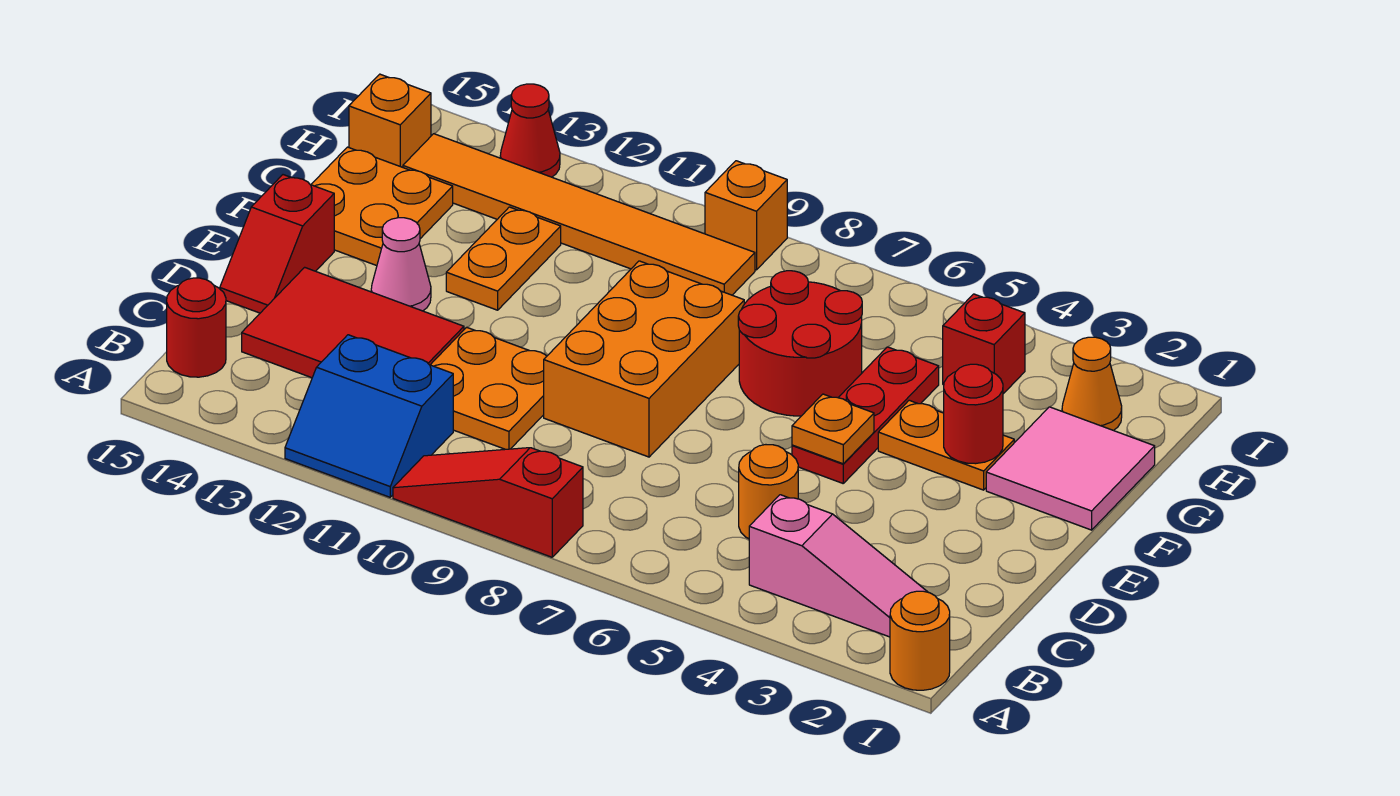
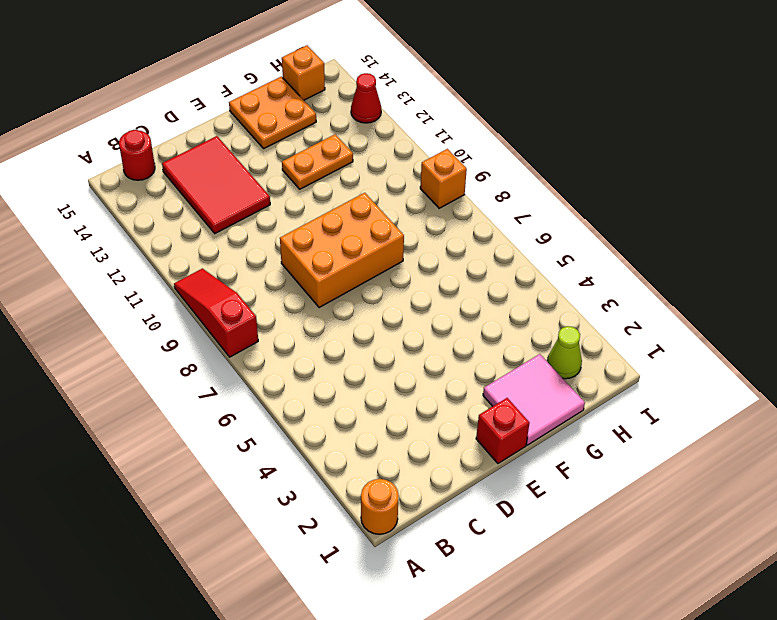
red brick E1 level 1 -> red brick H4 level 1
lime cone H2 level 1 -> orange cone H2 level 1
none -> blue slope A11:B12 level 1 top B
none -> pink slope B2:B4 level 1 top 4
none -> orange round brick C5 level 1

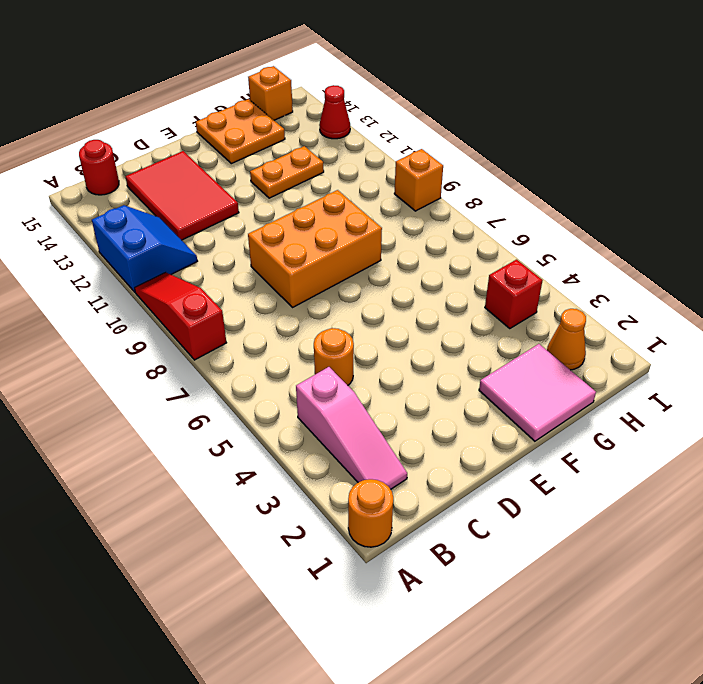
blue slope A11:B12 level 1 top A -> blue slope A11:B12 level 1 top B
none -> orange plate C10:D11 level 1
none -> red slope D15:E15 level 1 top E
none -> red plate E5:G5 level 1

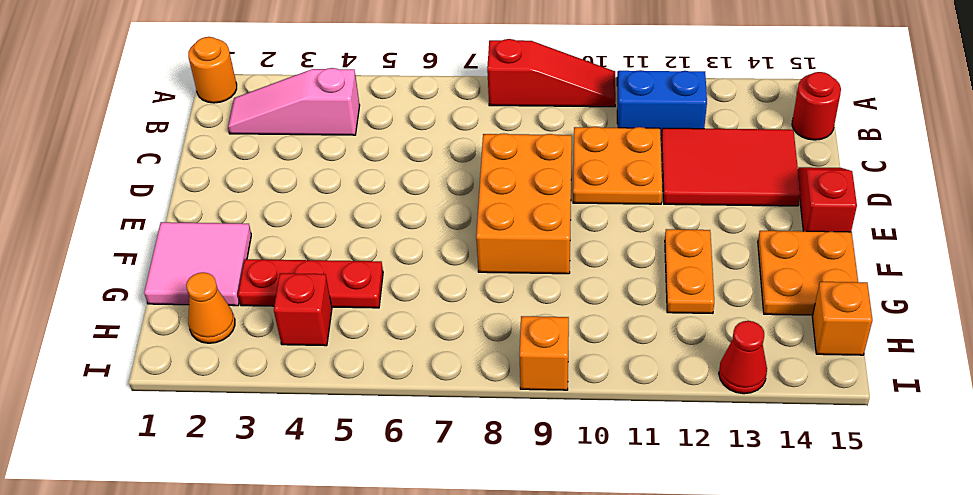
red plate G3:G5 level 1 -> red plate E5:G5 level 1
none -> orange round brick C5 level 1
none -> pink cone E13 level 1
none -> orange plate F3:F4 level 1

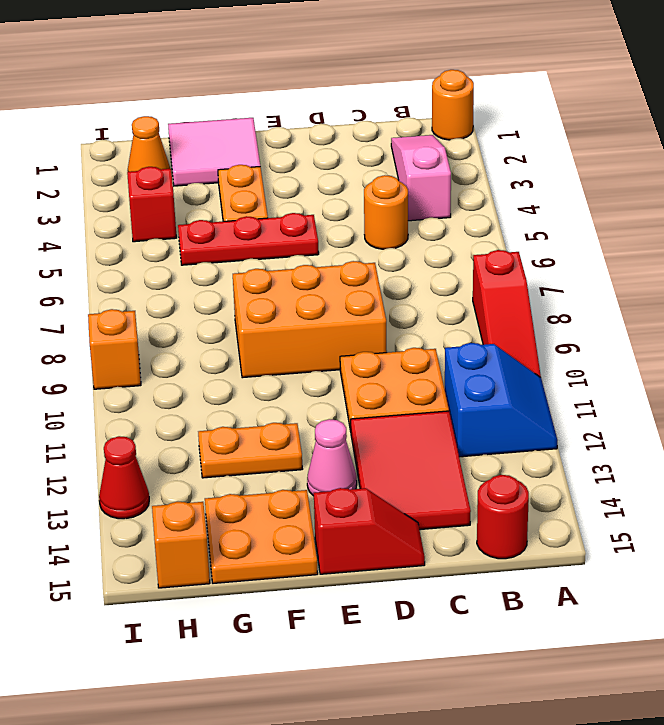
none -> red round brick F6:G7 level 1
none -> orange tile H9:H14 level 1
none -> orange plate E5 level 2

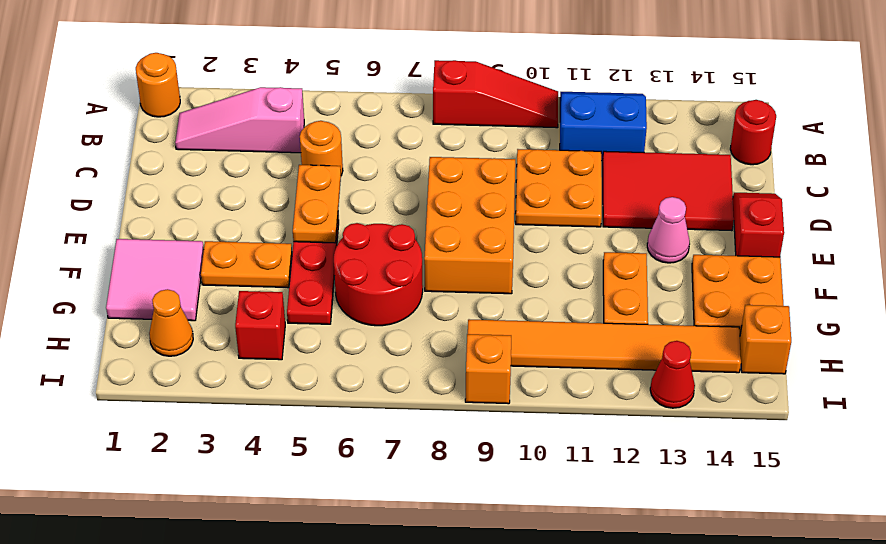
orange plate D5:E5 level 2 -> orange plate E5 level 2
none -> red round brick F3 level 2

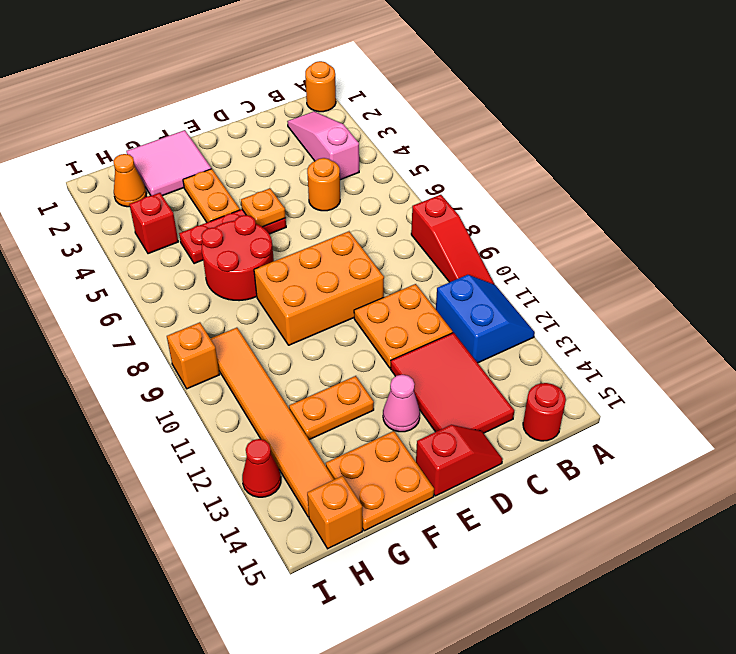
none -> red round brick F3 level 2

